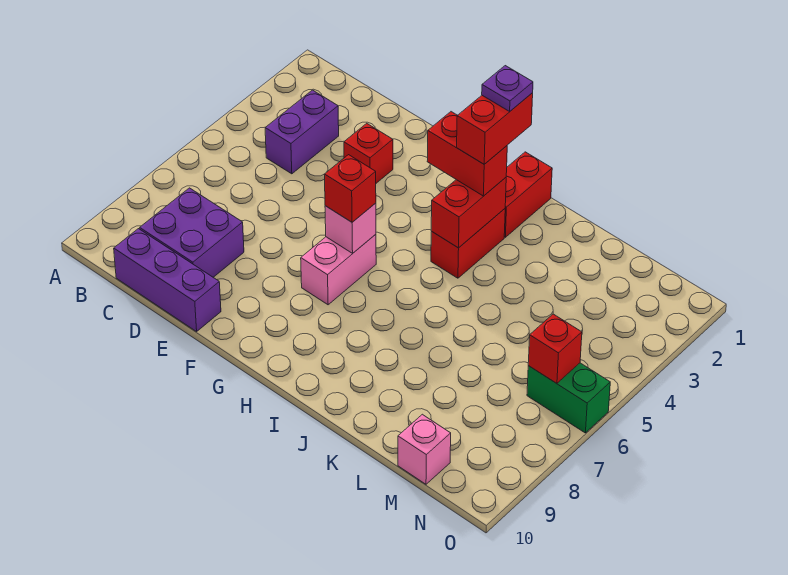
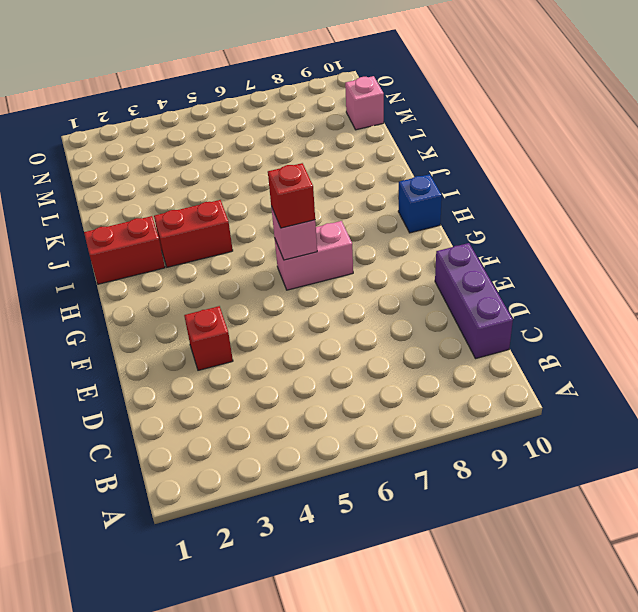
blue brick H10 level 1 -> none
none -> purple brick C3:C4 level 1
none -> purple brick C8:D9 level 1
none -> green brick N6:O6 level 1

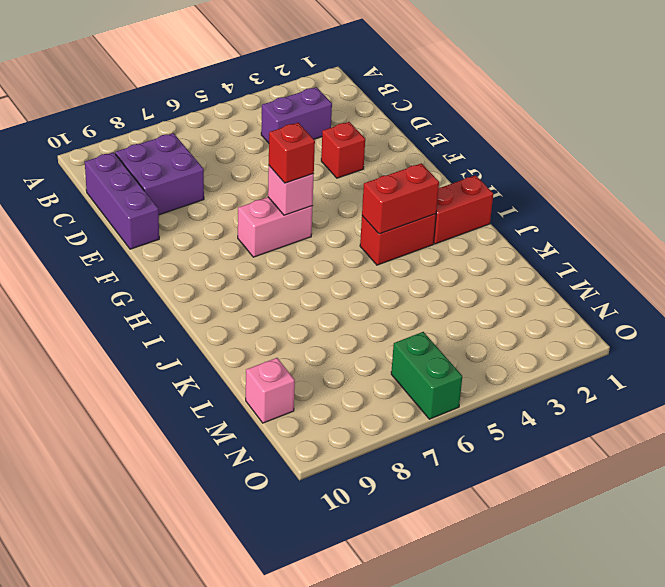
none -> red brick N6 level 2
none -> red brick H3:I3 level 3
none -> red brick I2:I3 level 4

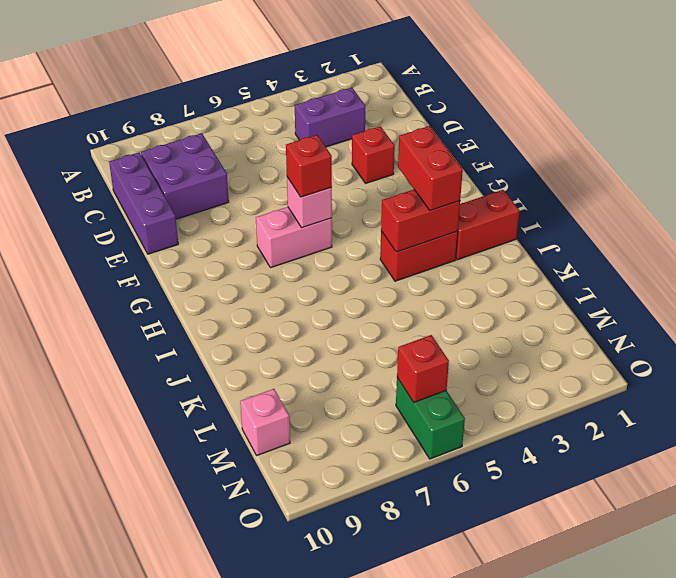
none -> red brick I2:I3 level 4
none -> purple plate I2 level 5

